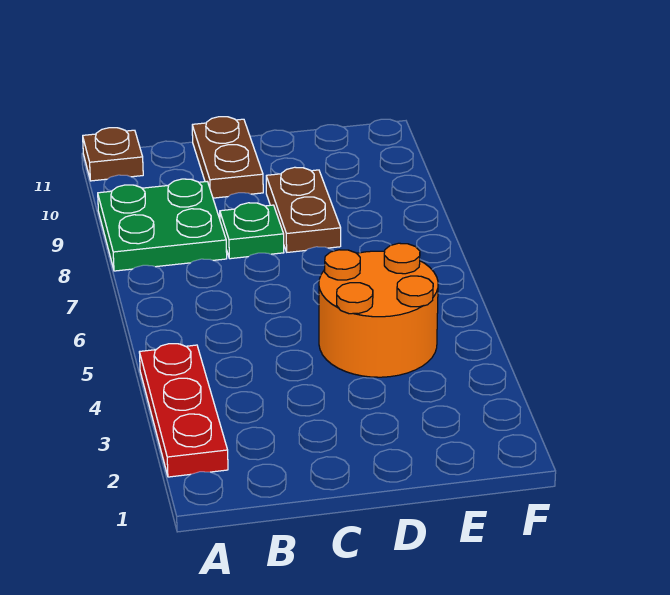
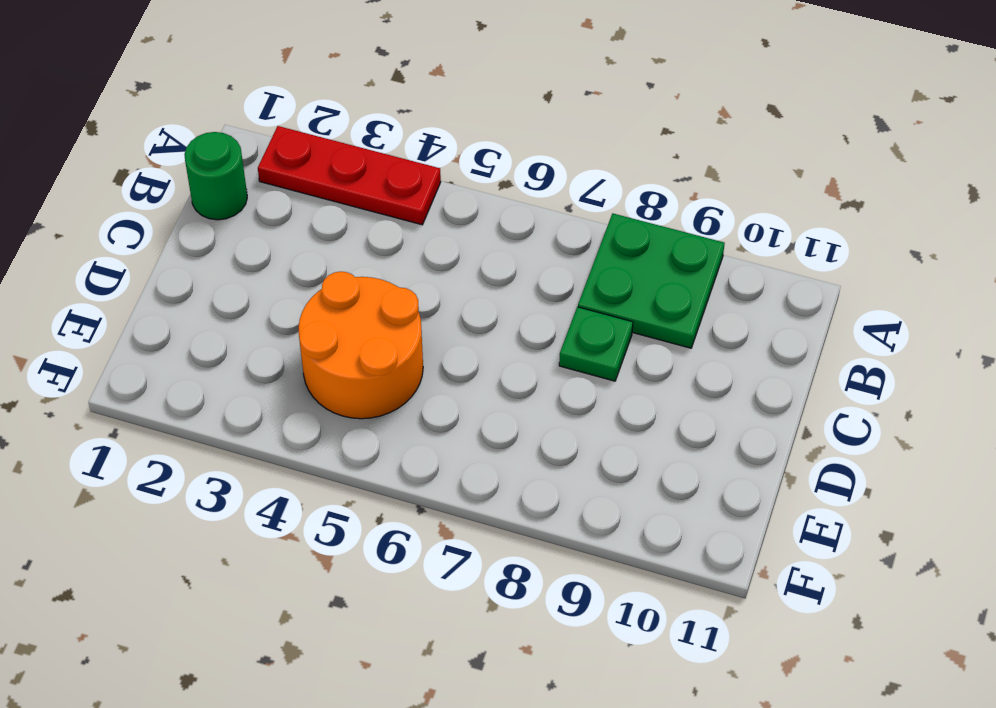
green round brick B1 level 1 -> none
none -> brown plate A11 level 1
none -> brown plate C10:C11 level 1

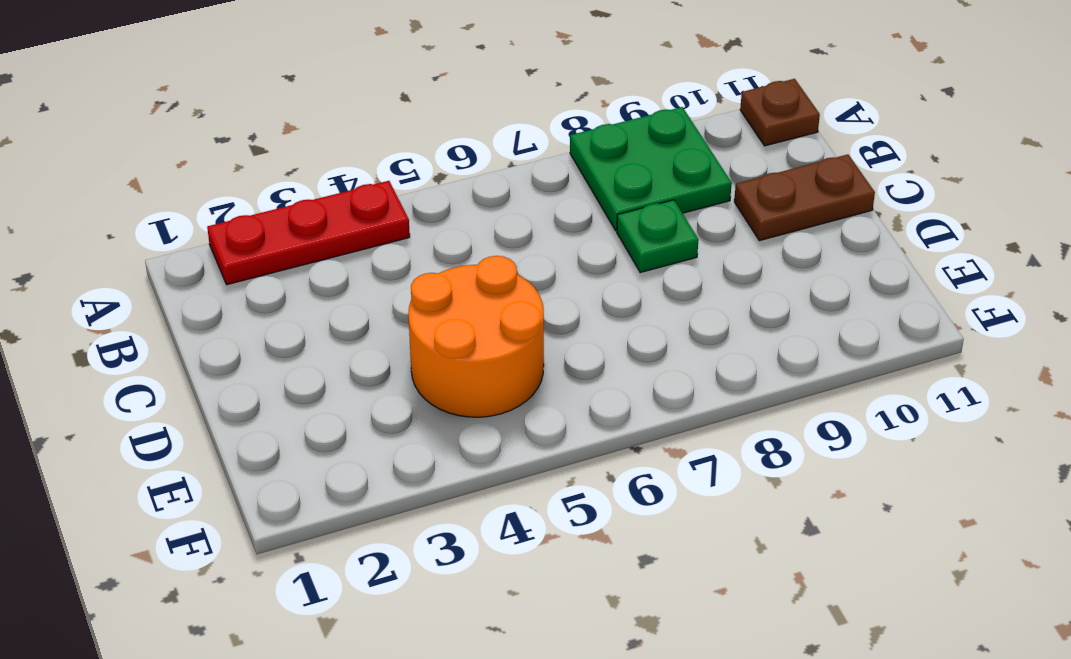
none -> brown plate D8:D9 level 1

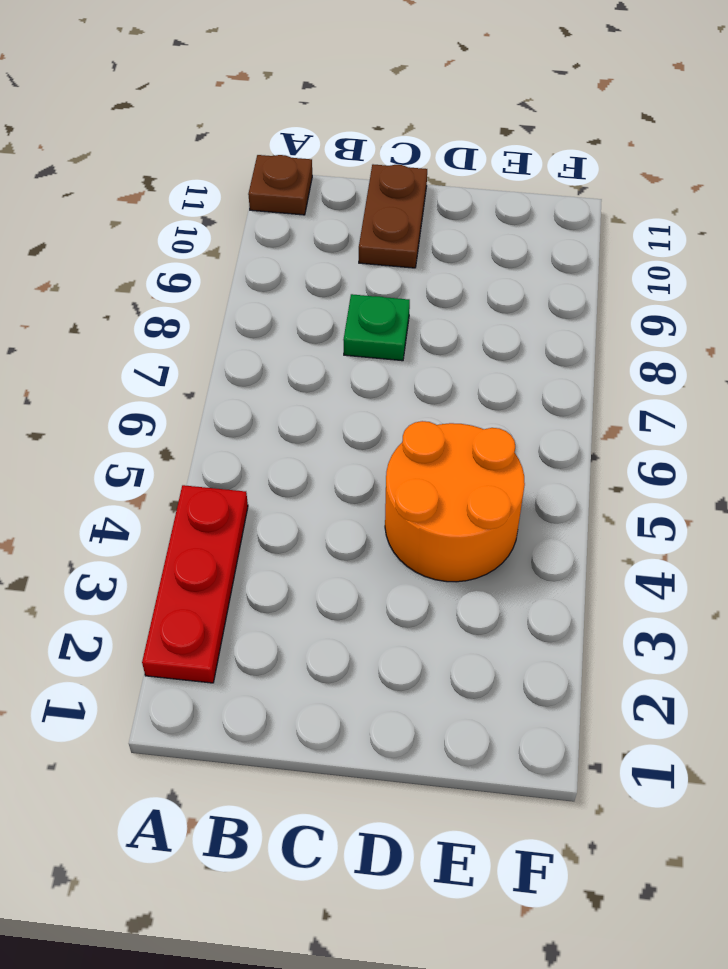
none -> green plate A8:B9 level 1
none -> brown plate D8:D9 level 1

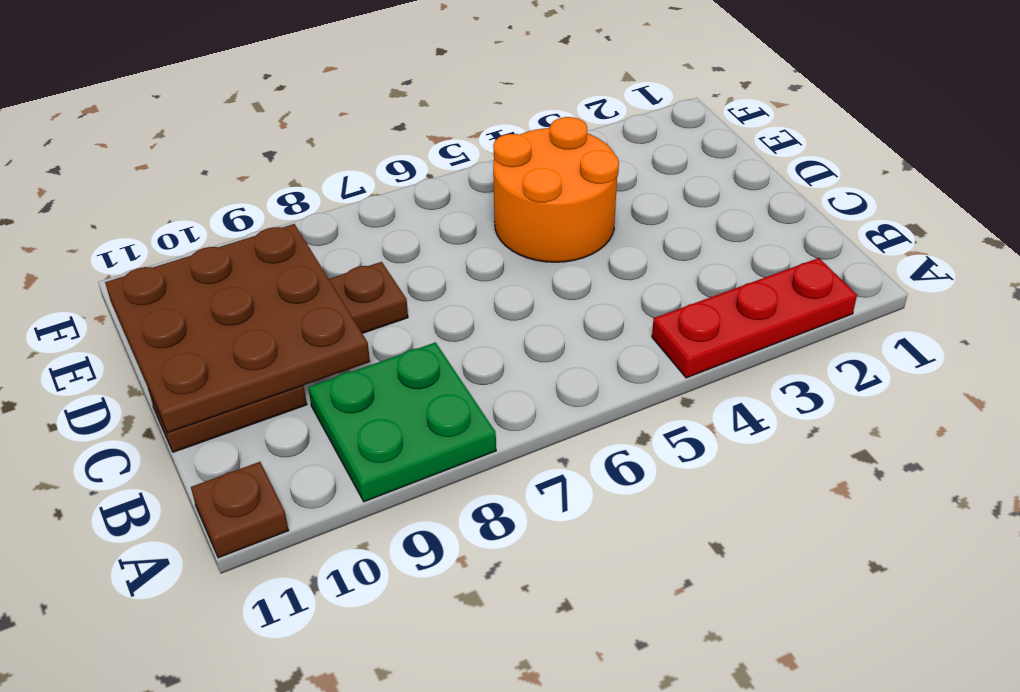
brown plate C9:E11 level 2 -> none
none -> green plate C8 level 1

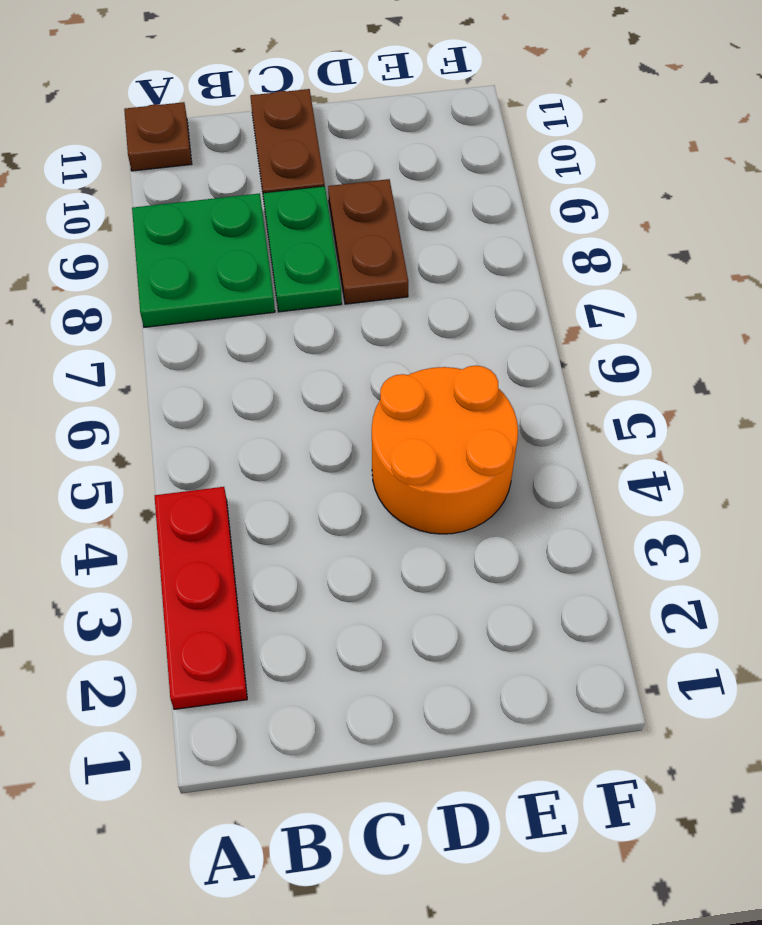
green plate C8:C9 level 1 -> green plate C8 level 1

